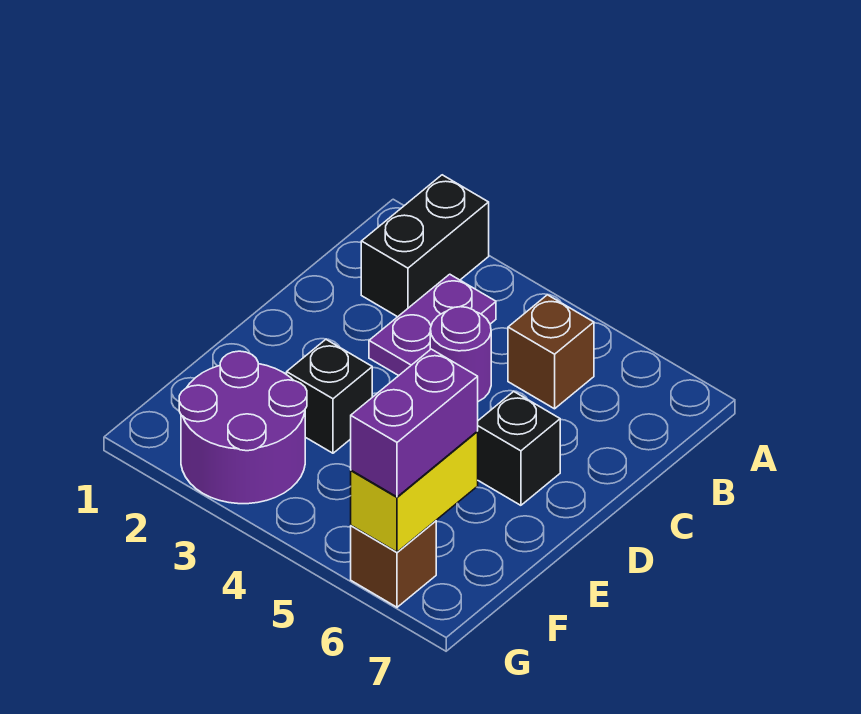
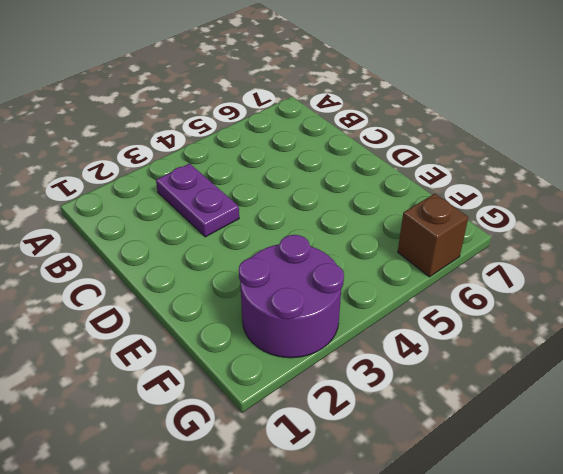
none -> black brick A2:B2 level 1
none -> brown brick B5 level 1

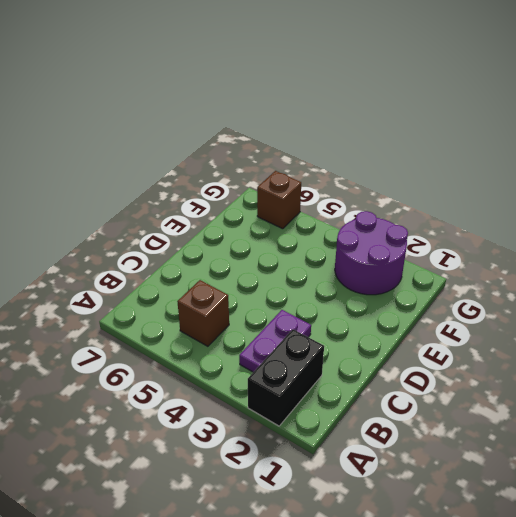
none -> purple round brick C4 level 1
none -> black brick D6 level 1

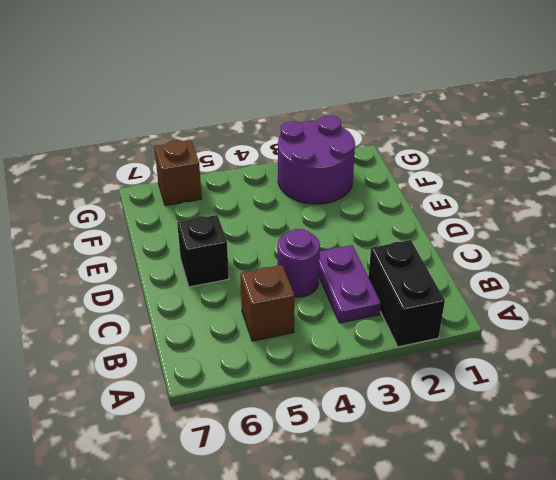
none -> black brick E3 level 1
none -> yellow brick F6:G6 level 2

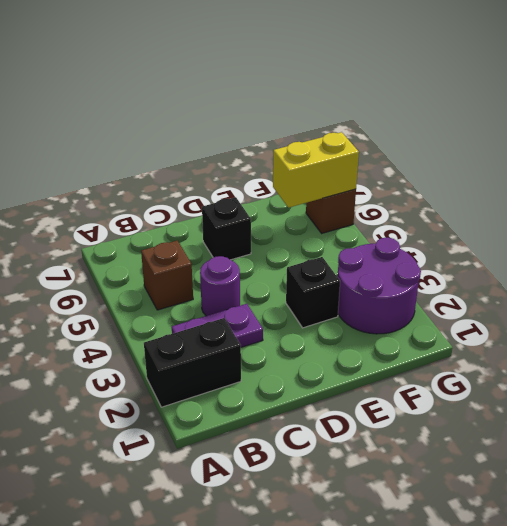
none -> purple brick F6:G6 level 3

